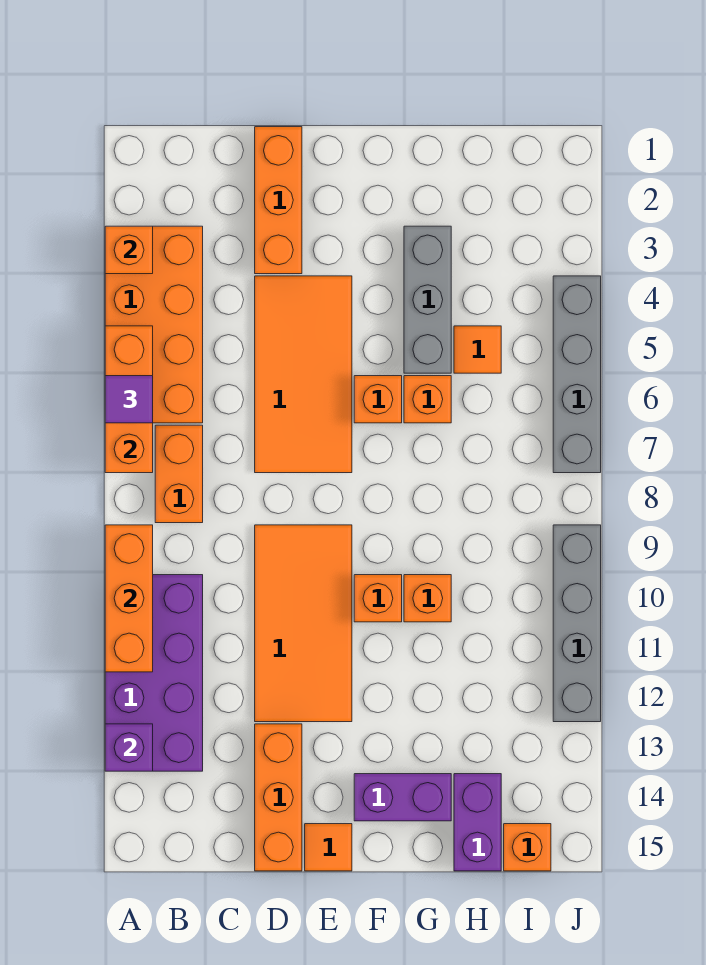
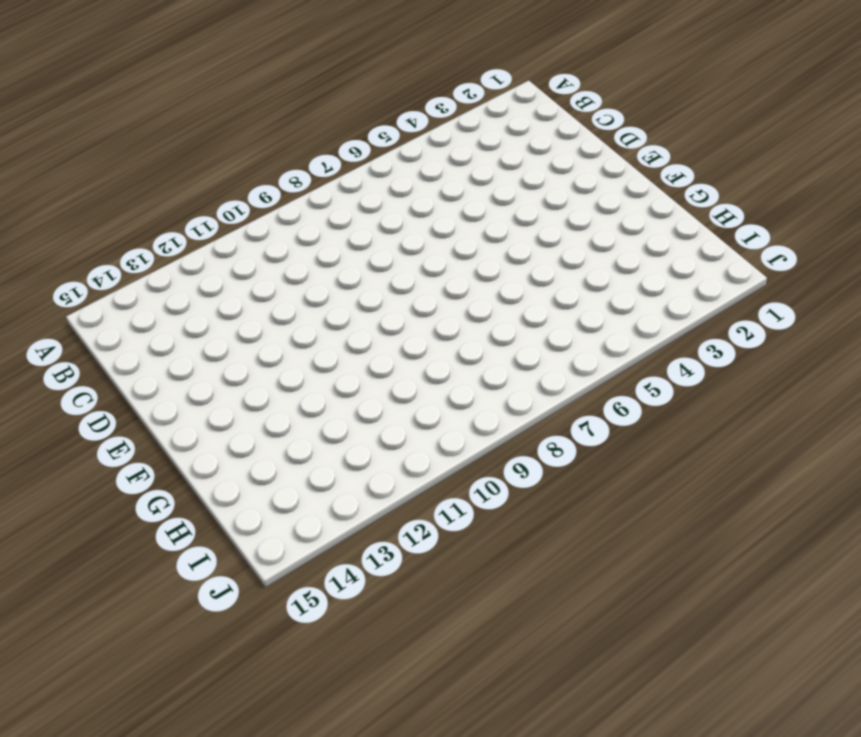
none -> orange brick A3:B6 level 1
none -> purple brick A10:B13 level 1
none -> orange brick B7:B8 level 1

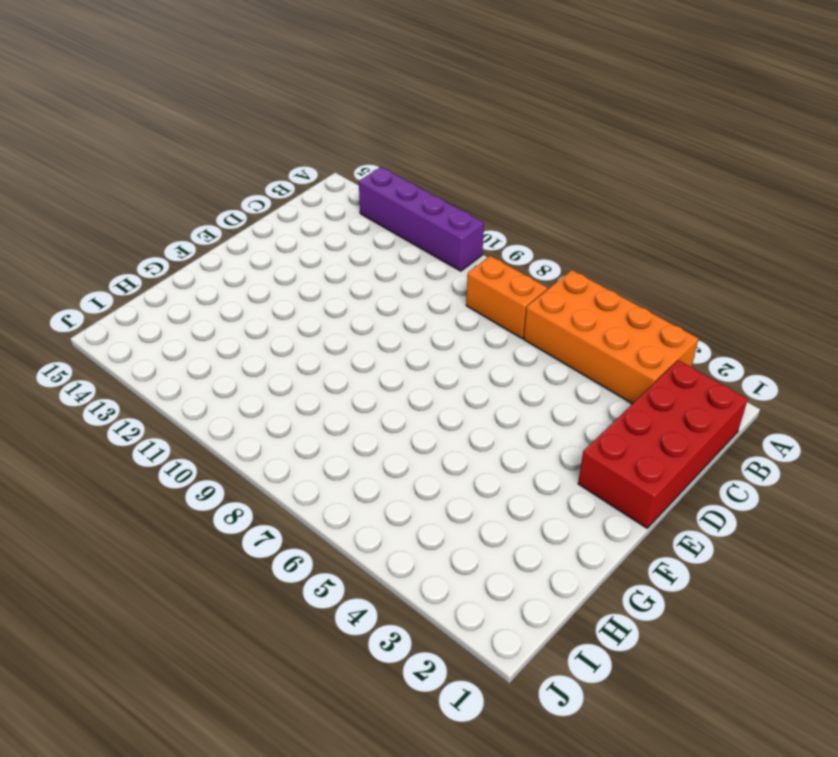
purple brick A10:A13 level 1 -> purple brick A10:B13 level 1
red brick B1:E2 level 1 -> orange brick D1:D3 level 1
none -> orange tile D4:E7 level 1
none -> orange tile D9:E12 level 1
none -> orange brick D13:D15 level 1

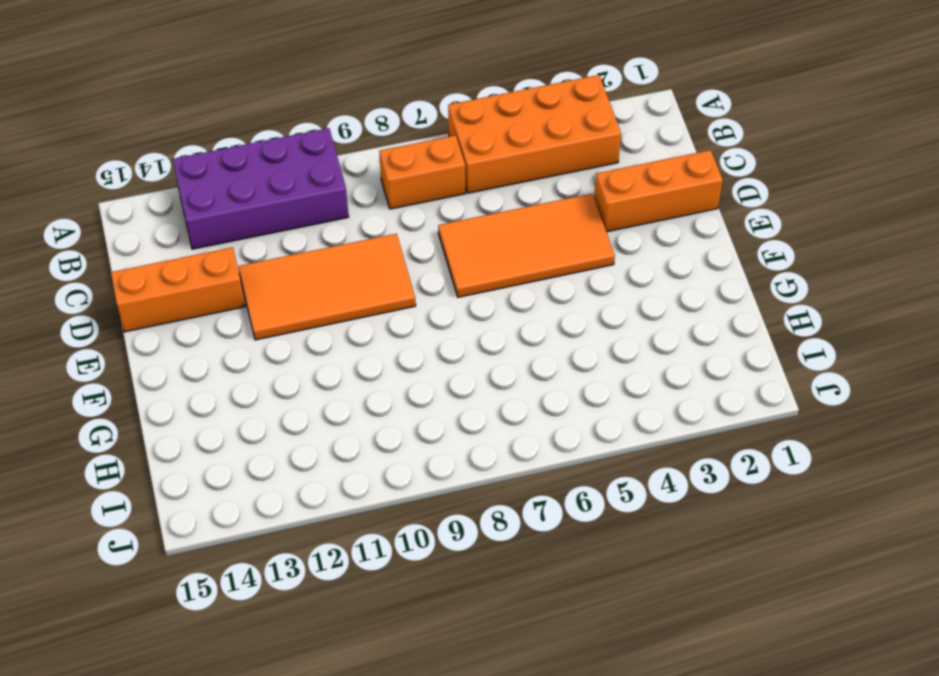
none -> orange tile E15 level 1
none -> orange brick F6 level 1
none -> orange brick F10 level 1

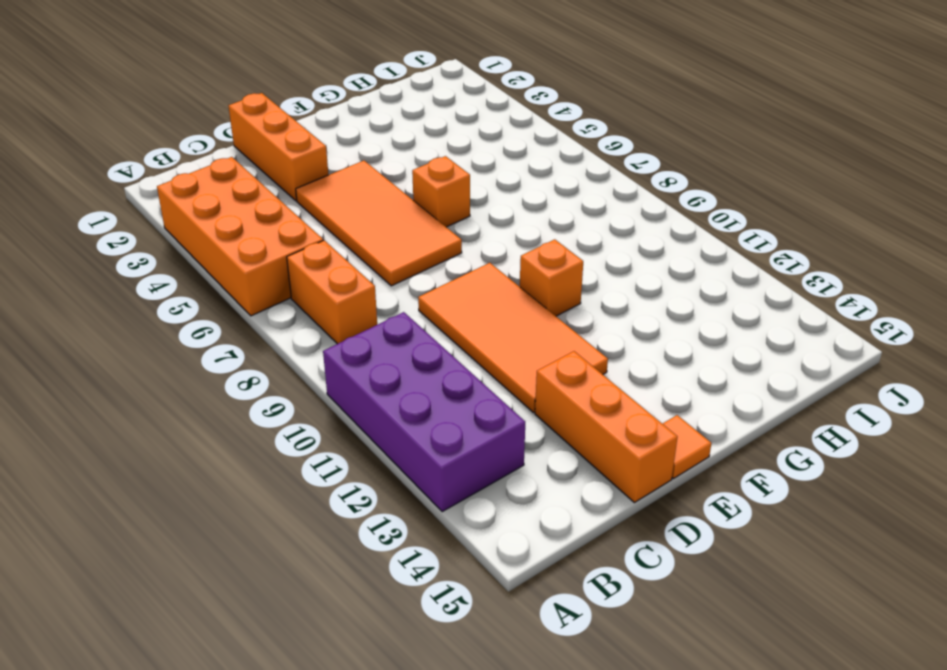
none -> purple brick F14:G14 level 1
none -> grey brick G3:G5 level 1
none -> orange brick G6 level 1

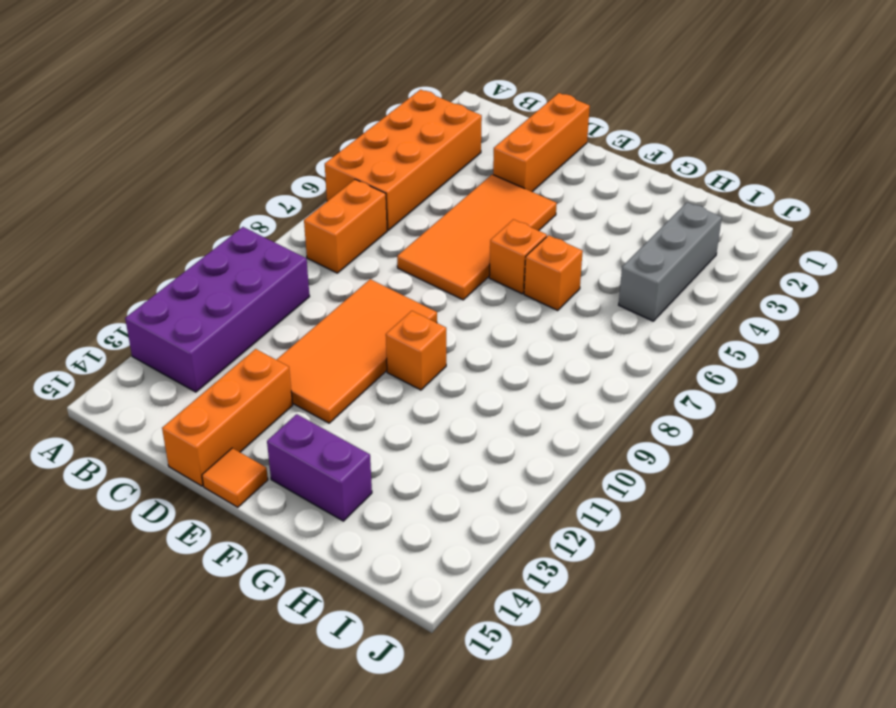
grey brick I3:I5 level 1 -> grey brick G3:G5 level 1
none -> orange brick G10 level 1
none -> orange tile H5 level 1
none -> purple brick H14:H15 level 1

